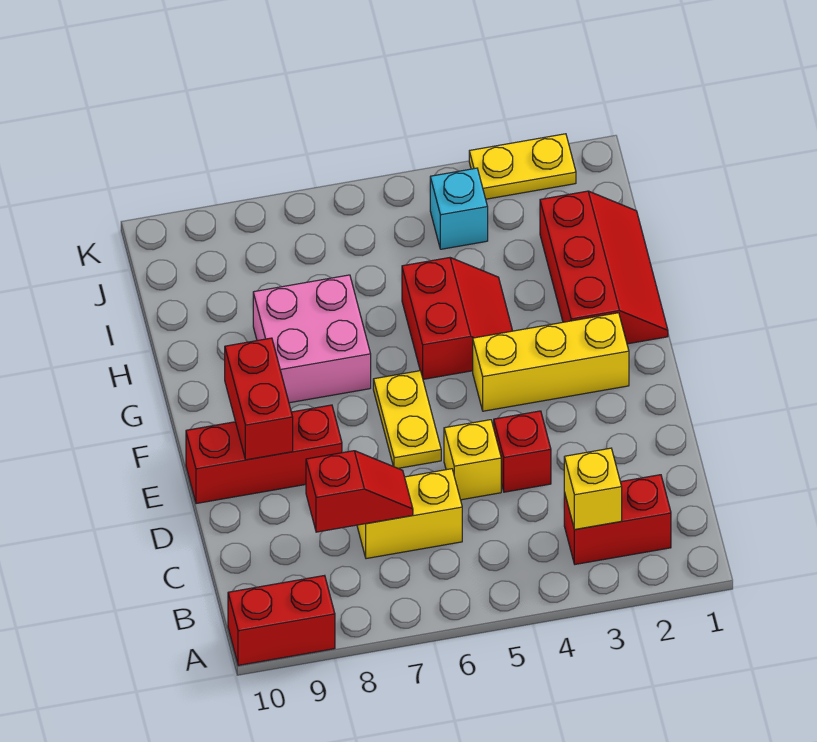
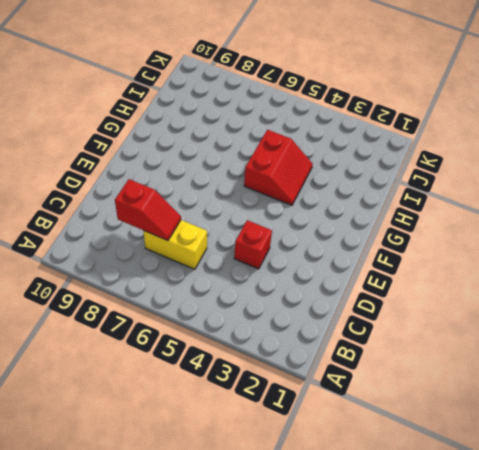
none -> red brick A9:A10 level 1
none -> red brick B2:B3 level 1
none -> yellow brick D5 level 1

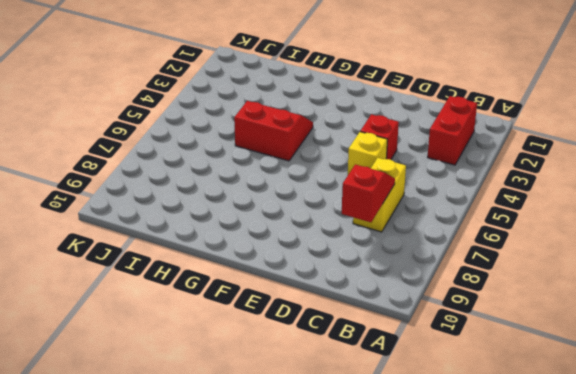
none -> red brick A9:A10 level 1
none -> yellow plate E6:F6 level 1
none -> red brick E8:E10 level 1

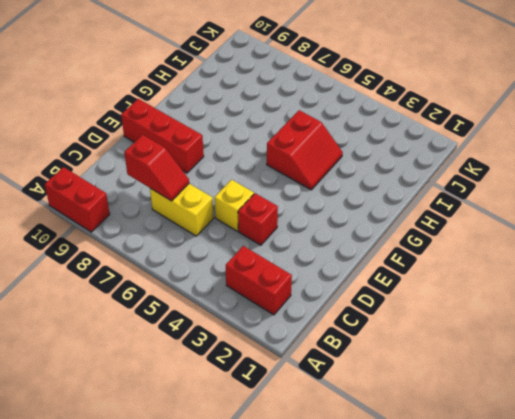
none -> yellow plate E6:F6 level 1
none -> yellow brick F2:F4 level 1
none -> red slope G1:I2 level 1 top 2

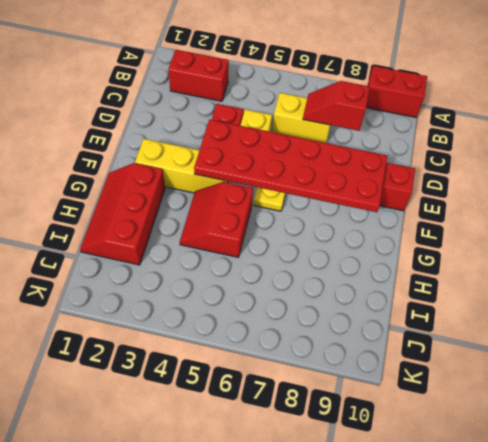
red plate E4:F9 level 2 -> red brick E9:F9 level 2
none -> pink brick G7:H8 level 1
none -> cyan brick J4 level 1
none -> yellow plate K2:K3 level 1

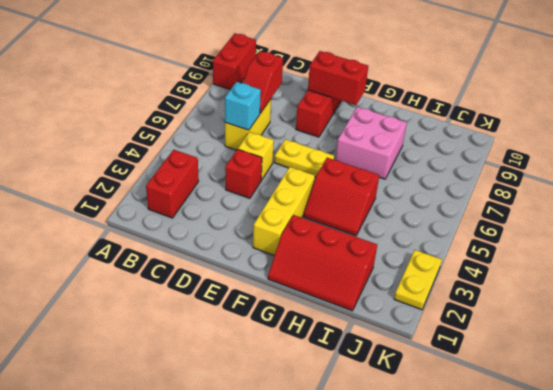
cyan brick C6 level 2 -> cyan brick J4 level 1
none -> yellow brick B3 level 2

